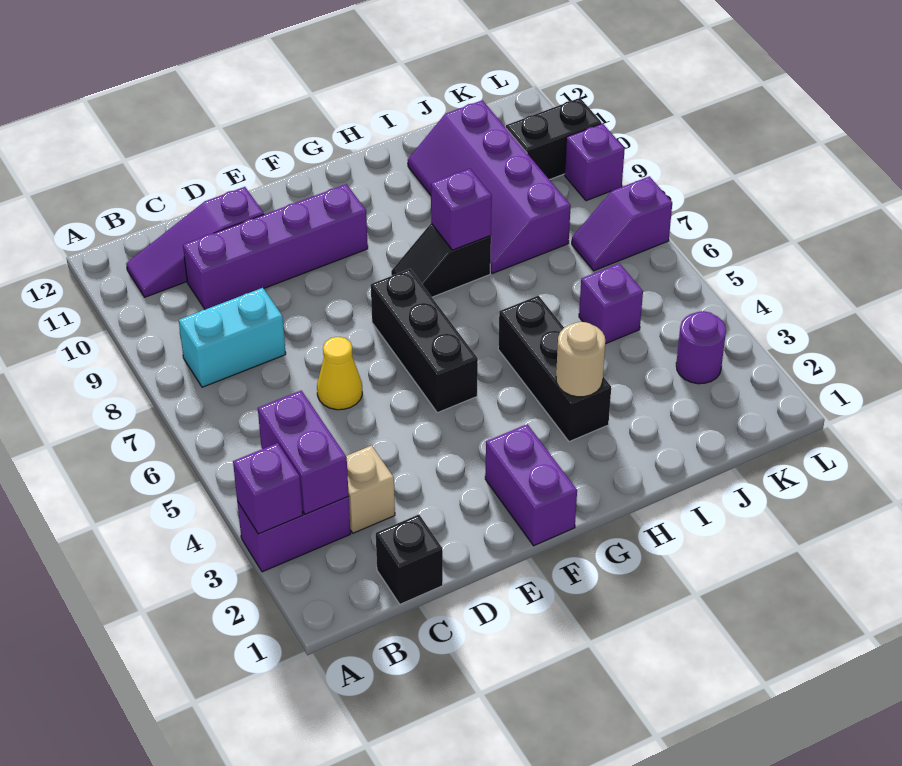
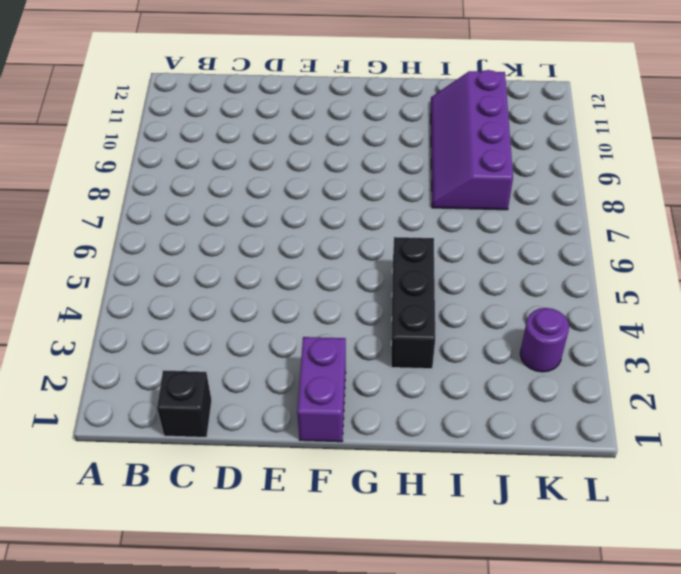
none -> purple brick A3:B3 level 1
none -> cyan brick B8:C8 level 1
none -> purple slope B11:D11 level 1 top D

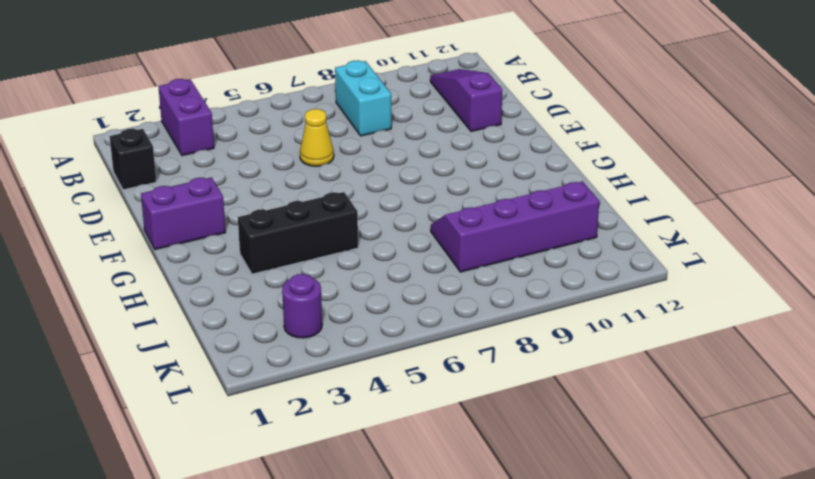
none -> tan brick C3 level 1
none -> purple brick C10:F10 level 1
none -> black brick F5:F7 level 1

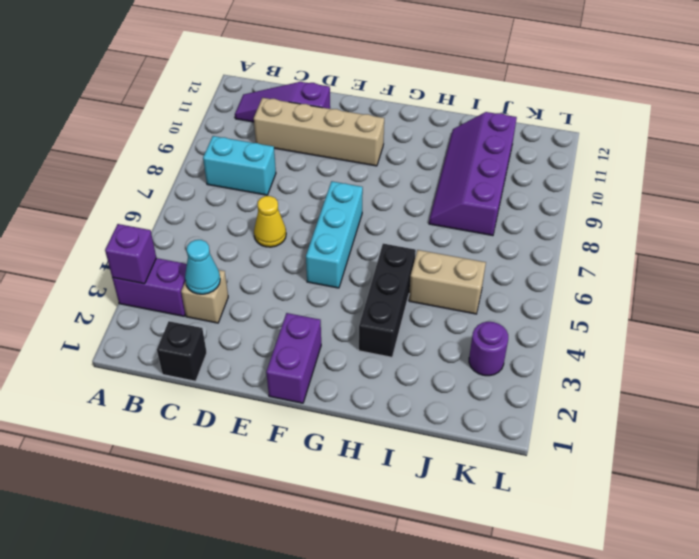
cyan cone C3 level 2 -> none
tan brick C10:F10 level 1 -> purple brick C10:F10 level 1
cyan brick F5:F7 level 1 -> black brick F5:F7 level 1
tan brick I5:J5 level 1 -> purple brick J5 level 1
none -> black slope G8:H8 level 1 top H
none -> purple slope K7:L7 level 1 top L
none -> black brick K10:L10 level 1

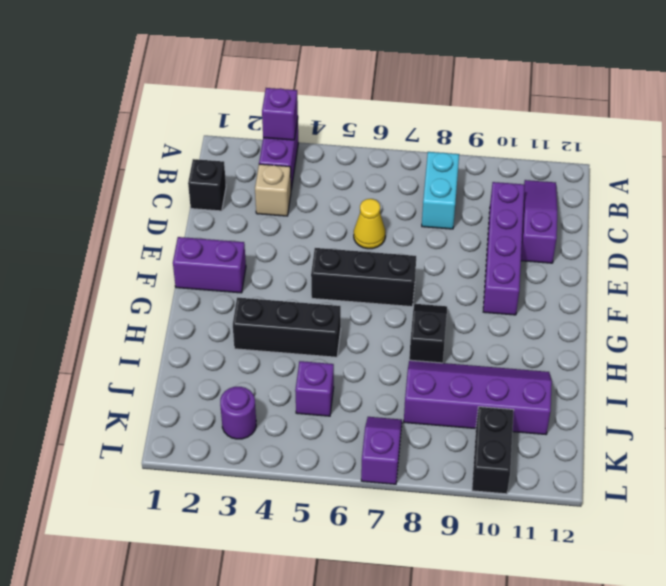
none -> purple brick L9 level 1
none -> purple brick B3:B4 level 2
none -> tan round brick H3 level 2

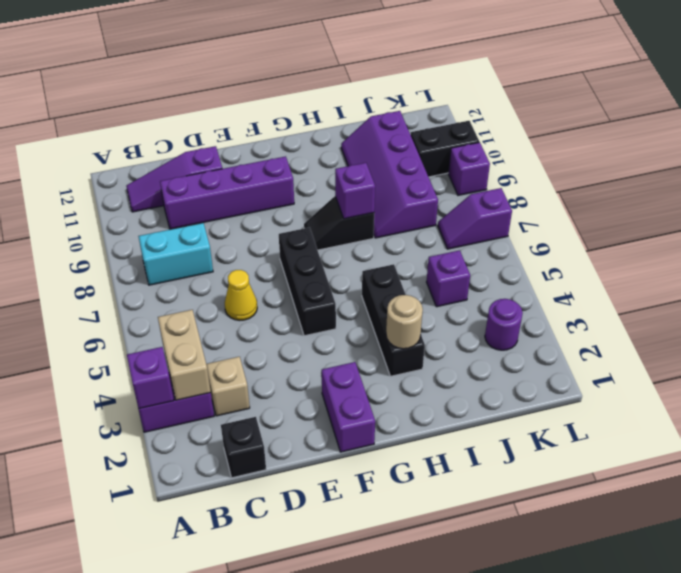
tan brick B3:B4 level 2 -> purple brick B3:B4 level 2

